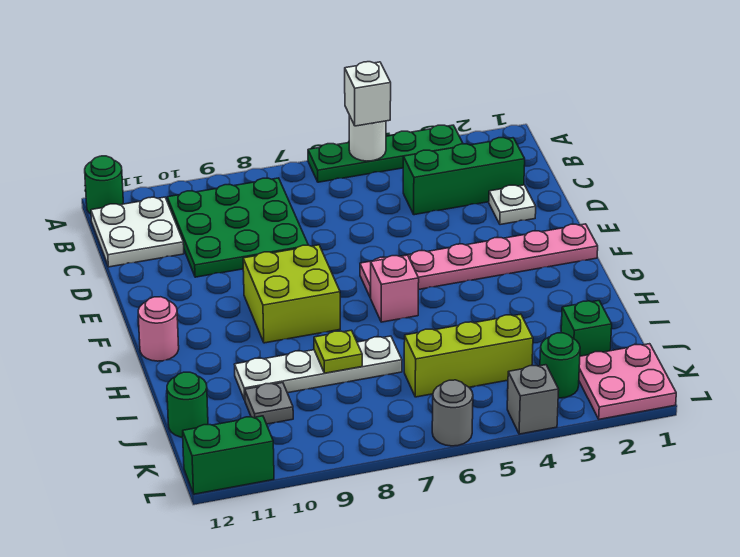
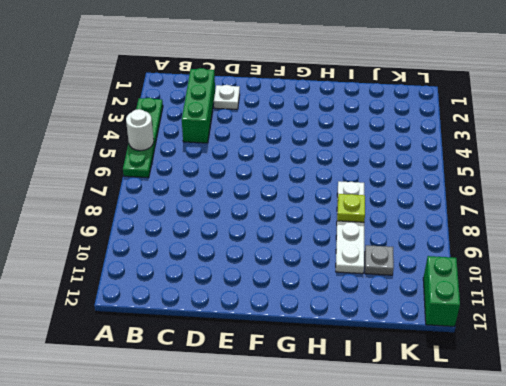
none -> green round brick A12 level 1
none -> green plate B8:D10 level 1
none -> white plate B11:C12 level 1

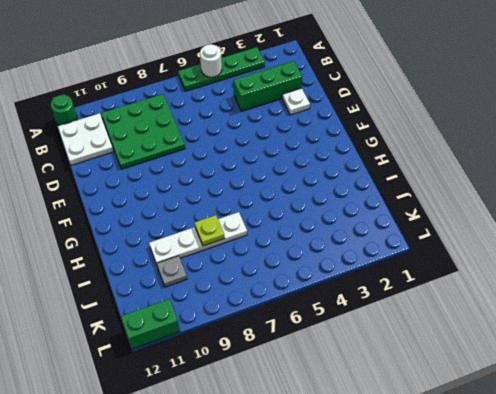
none -> pink plate F1:F6 level 1
none -> lime brick F8:G9 level 1
none -> pink brick G6 level 1

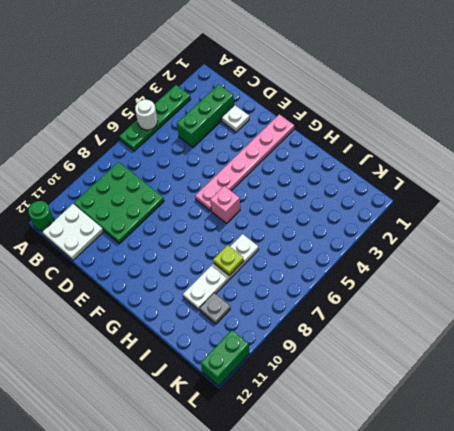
none -> lime brick F8:G9 level 1
none -> pink round brick G12 level 1
none -> green brick J2 level 1

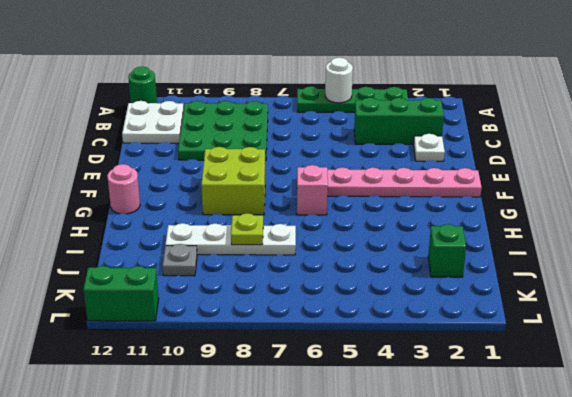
none -> lime brick J4:J6 level 1
none -> green round brick J12 level 1
none -> pink plate K1:L2 level 1

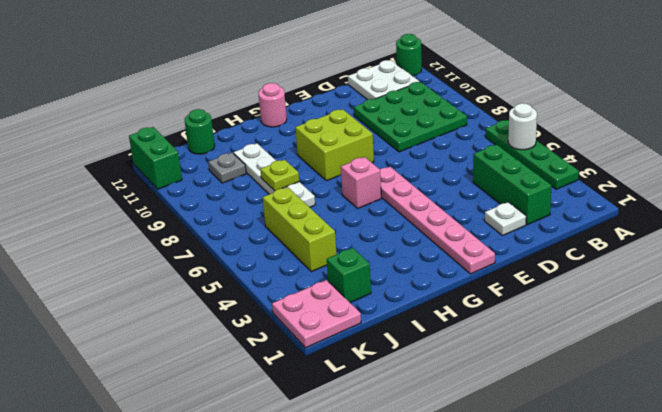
none -> green round brick K3 level 1
none -> grey brick L4 level 1
none -> grey round brick L6 level 1

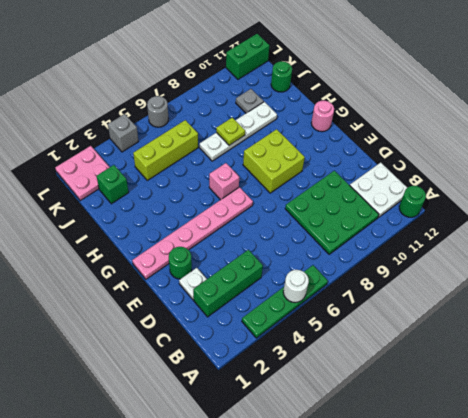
green round brick E2 level 1 -> green round brick K3 level 1
none -> white brick A5 level 3

